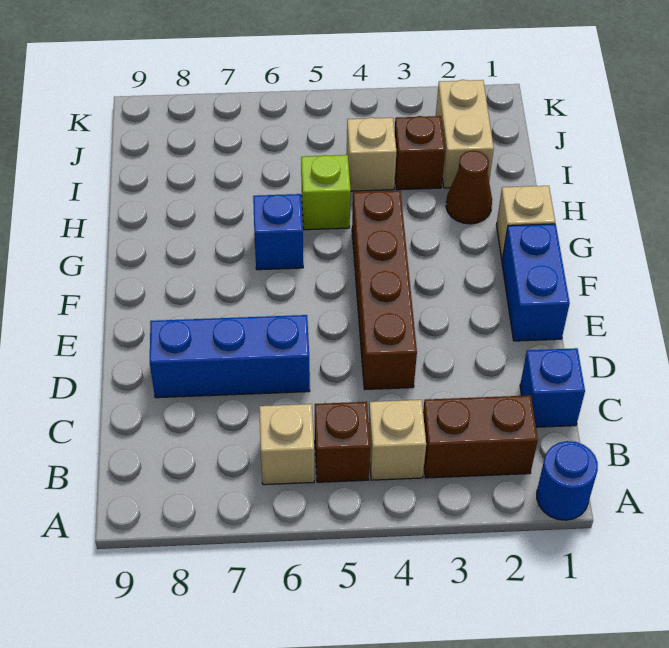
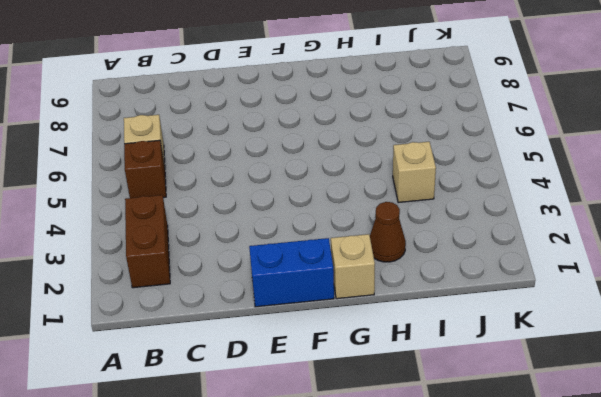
none -> blue round brick A1 level 1
none -> tan brick B4 level 1
none -> blue brick C1 level 1

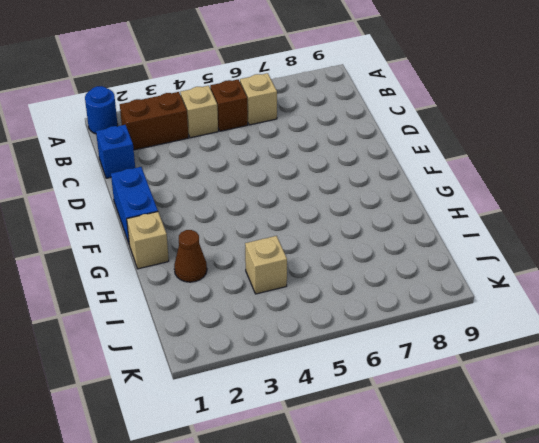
none -> brown brick D4:G4 level 1
none -> blue brick D6:D8 level 1
none -> blue brick G6 level 1

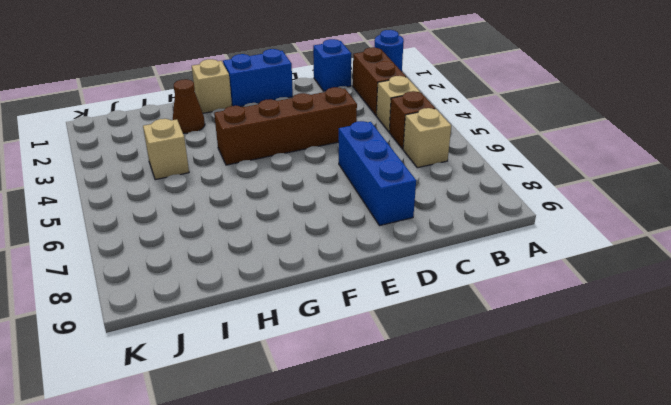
none -> blue brick G6 level 1
none -> lime brick H5 level 1
none -> tan brick I2:J2 level 1

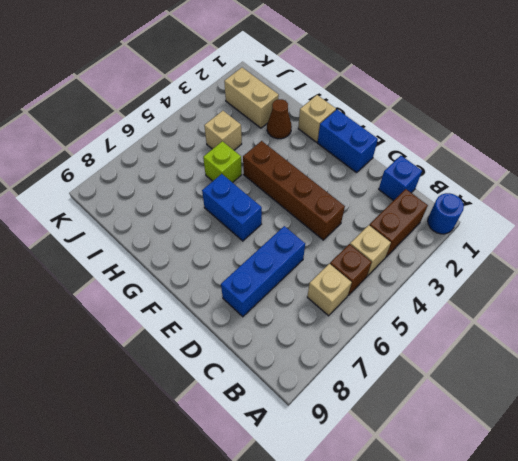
blue brick F6:G6 level 1 -> blue brick G6 level 1
none -> brown brick I3 level 1

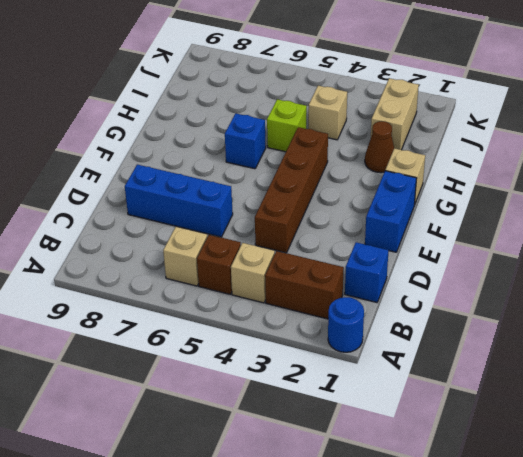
none -> brown brick I3 level 1

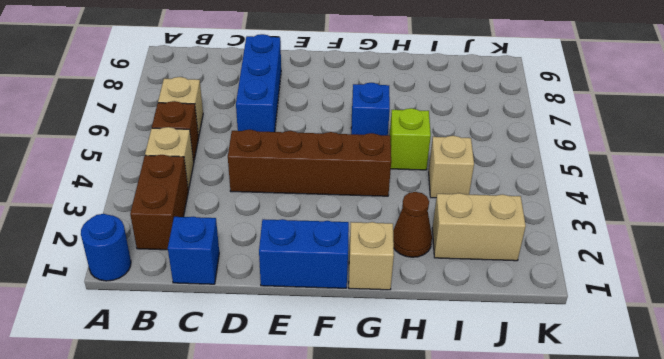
none -> brown brick I3 level 1

